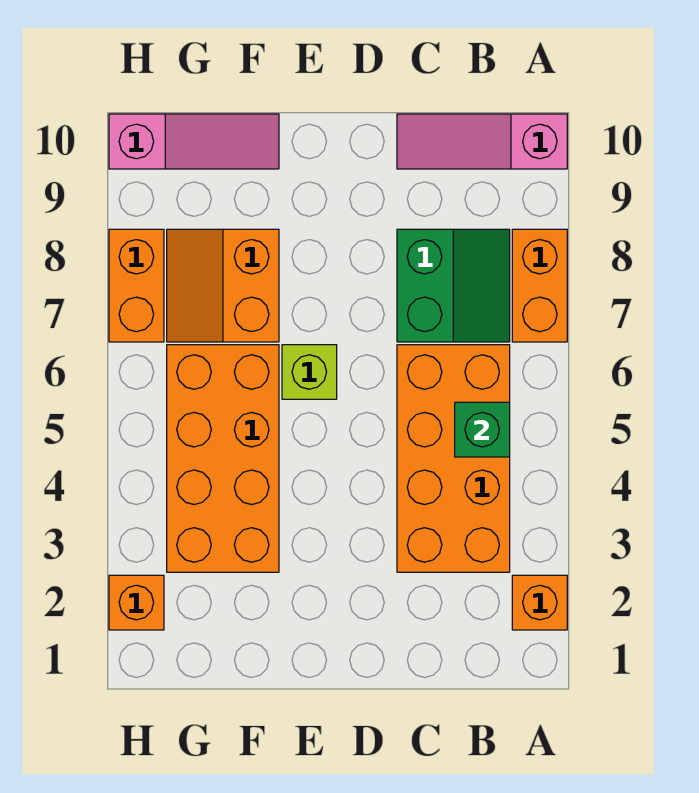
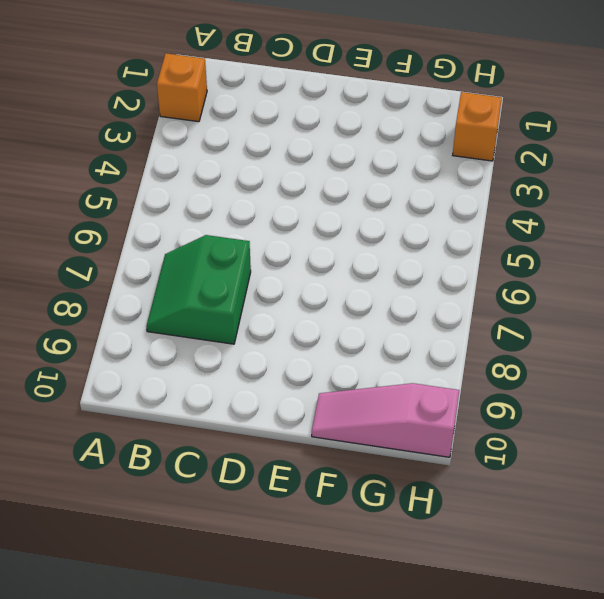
none -> orange brick A7:A8 level 1
none -> pink slope A10:C10 level 1 top A
none -> orange brick B3:C6 level 1

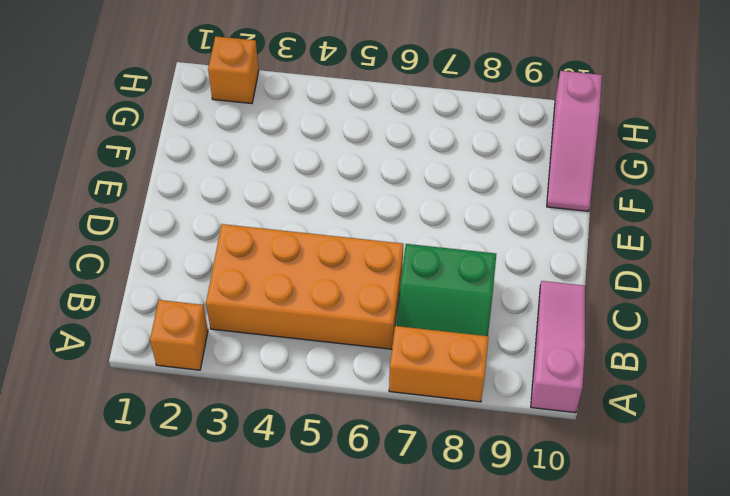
none -> lime brick E6 level 1
none -> orange brick F3:G6 level 1
none -> orange slope F7:G8 level 1 top F

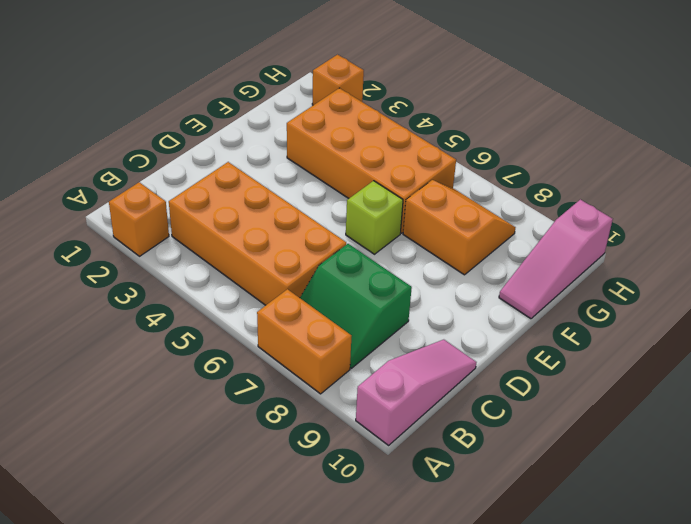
none -> orange brick H7:H8 level 1
none -> green brick B5 level 2

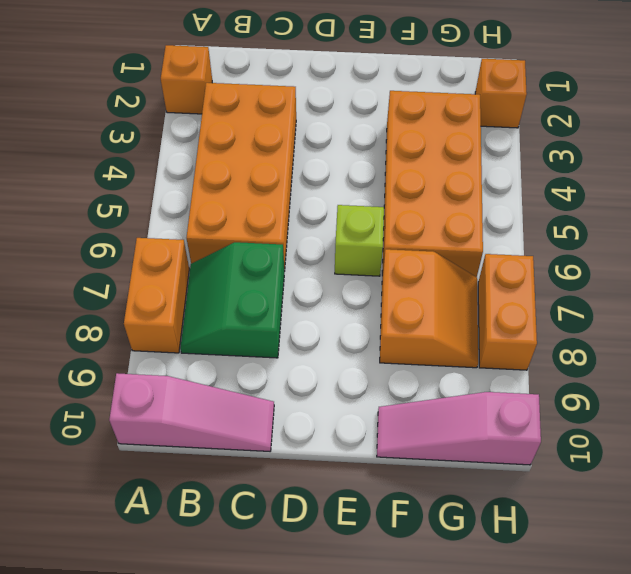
none -> green brick B5 level 2

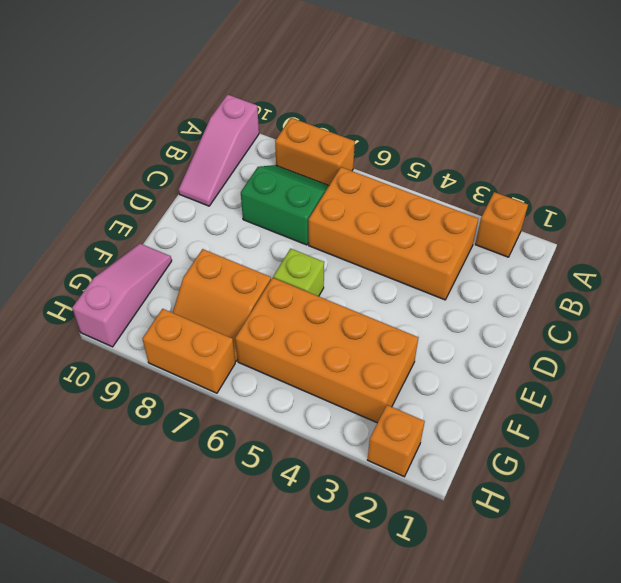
none -> green brick B5 level 2

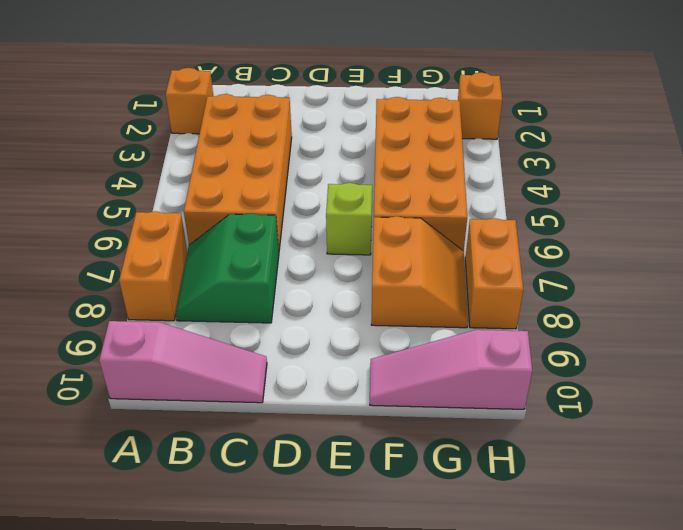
none -> green brick B5 level 2

